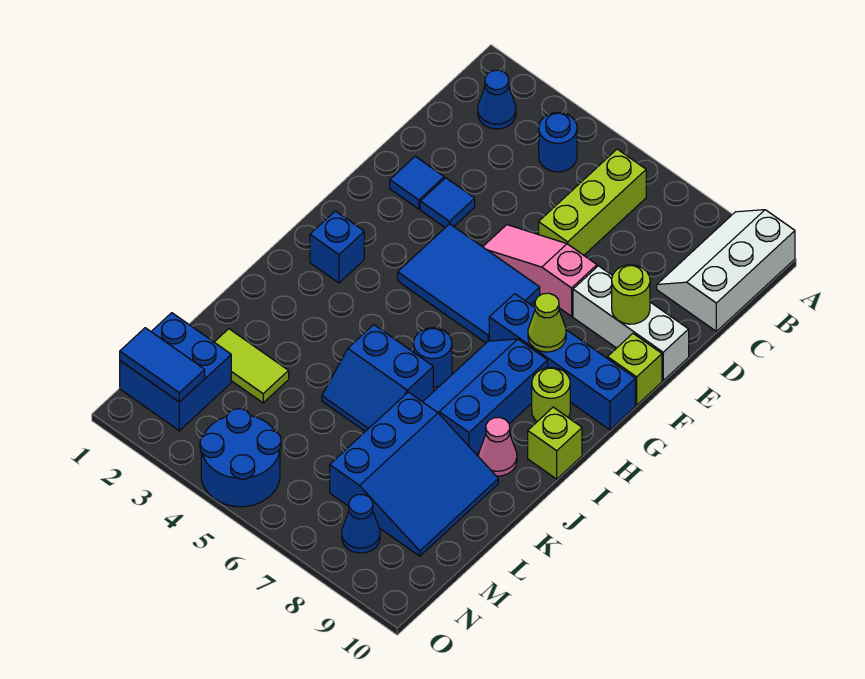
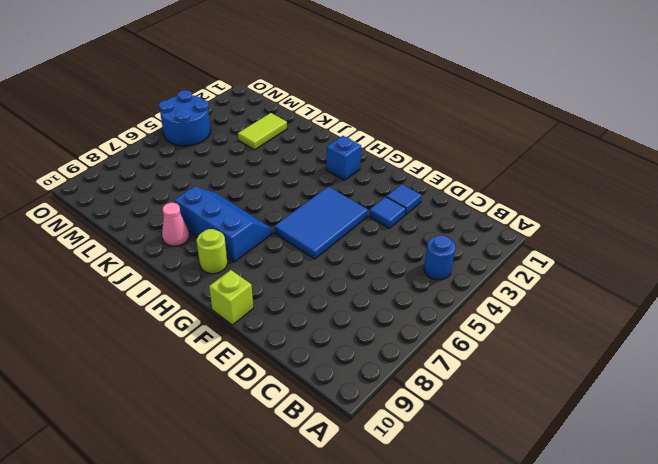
none -> white slope A9:C10 level 1 top 10
none -> blue cone B2 level 1
none -> lime brick B6:D6 level 1

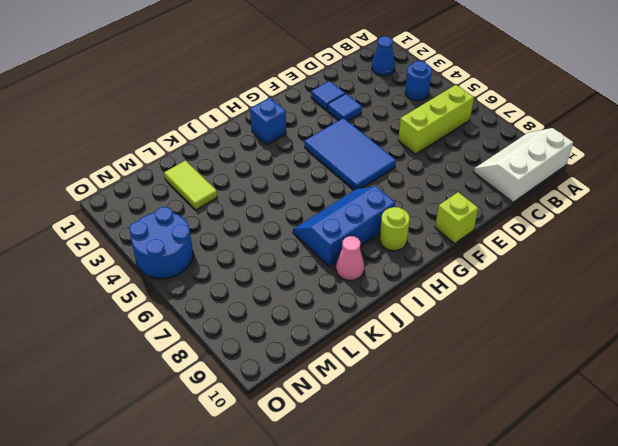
none -> pink slope E5:E7 level 1 top 7
none -> white brick E8:E10 level 1
none -> blue brick G7:G10 level 1

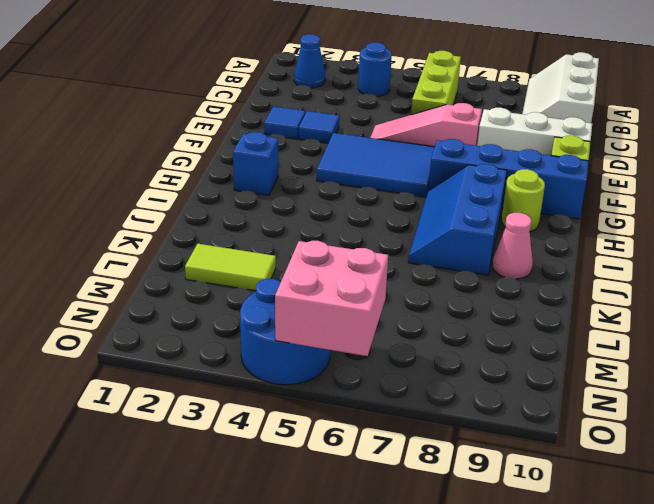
pink brick N5:O6 level 2 -> none
none -> blue round brick I6 level 1
none -> lime brick I10 level 1
none -> blue slope J5:K6 level 1 top J

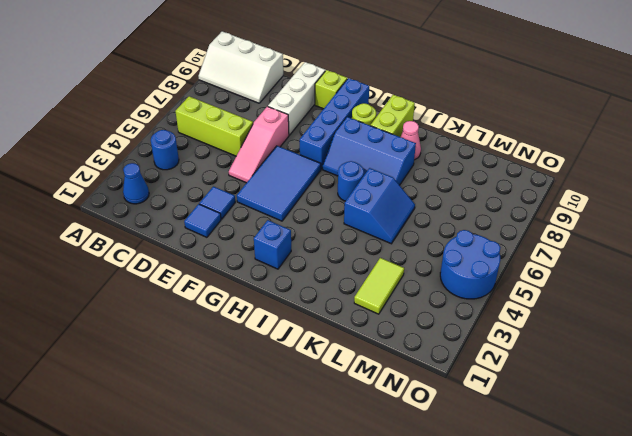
lime brick I9:I10 level 1 -> lime brick I10 level 1
none -> blue slope K7:M9 level 1 top 7
none -> blue brick M1:N2 level 1
none -> blue cone N8 level 1

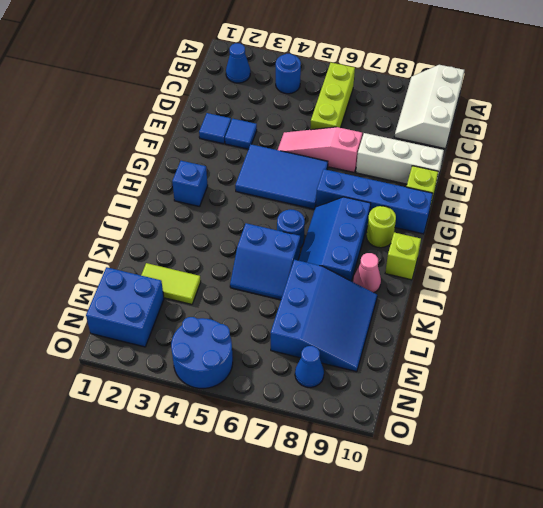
none -> lime round brick E9 level 2
none -> lime cone G8 level 2
none -> blue tile N1:N2 level 2

